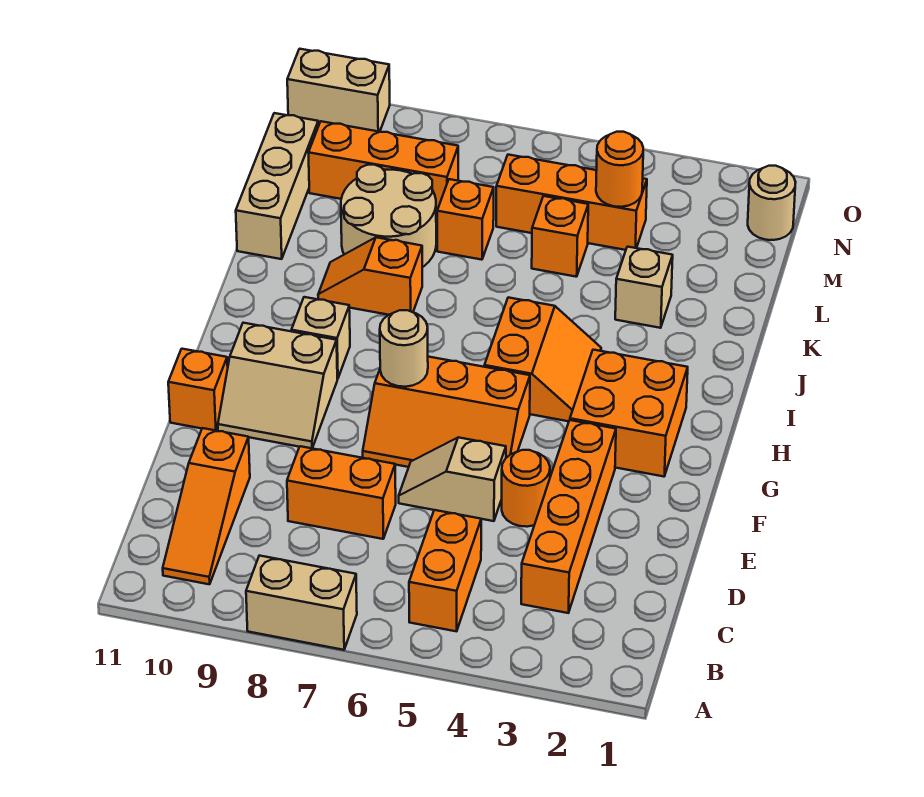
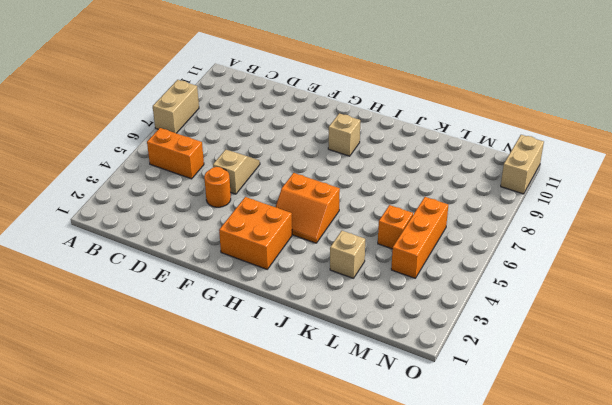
none -> orange slope B10:D10 level 1 top D
none -> orange brick C3:F3 level 1
none -> orange brick D7:D8 level 1

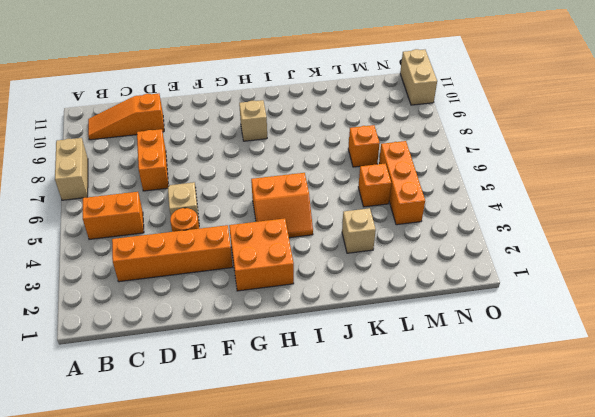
none -> orange slope F5:G7 level 1 top G
none -> tan slope F9:G10 level 1 top G
none -> orange brick F11 level 1

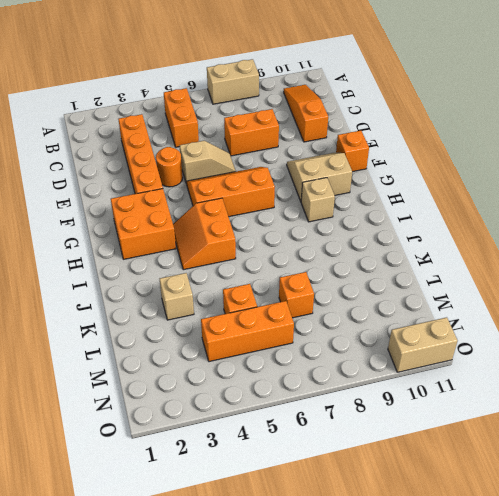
none -> orange slope J8:J9 level 1 top 8
none -> tan round brick K8:L9 level 1
none -> tan brick K11:M11 level 1

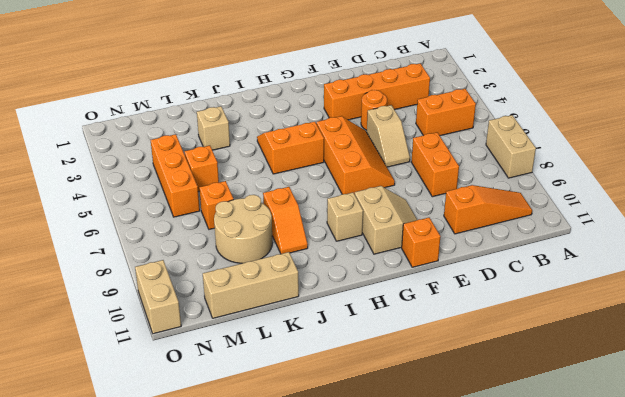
none -> orange brick G2:H3 level 1
none -> orange brick M8:M10 level 1
none -> tan round brick N1 level 1

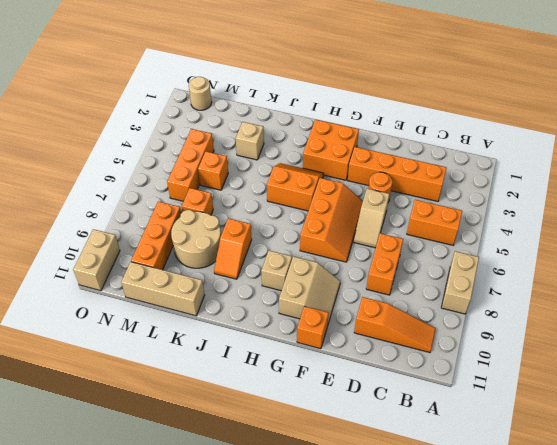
none -> tan round brick G7 level 2
none -> orange round brick M4 level 2

